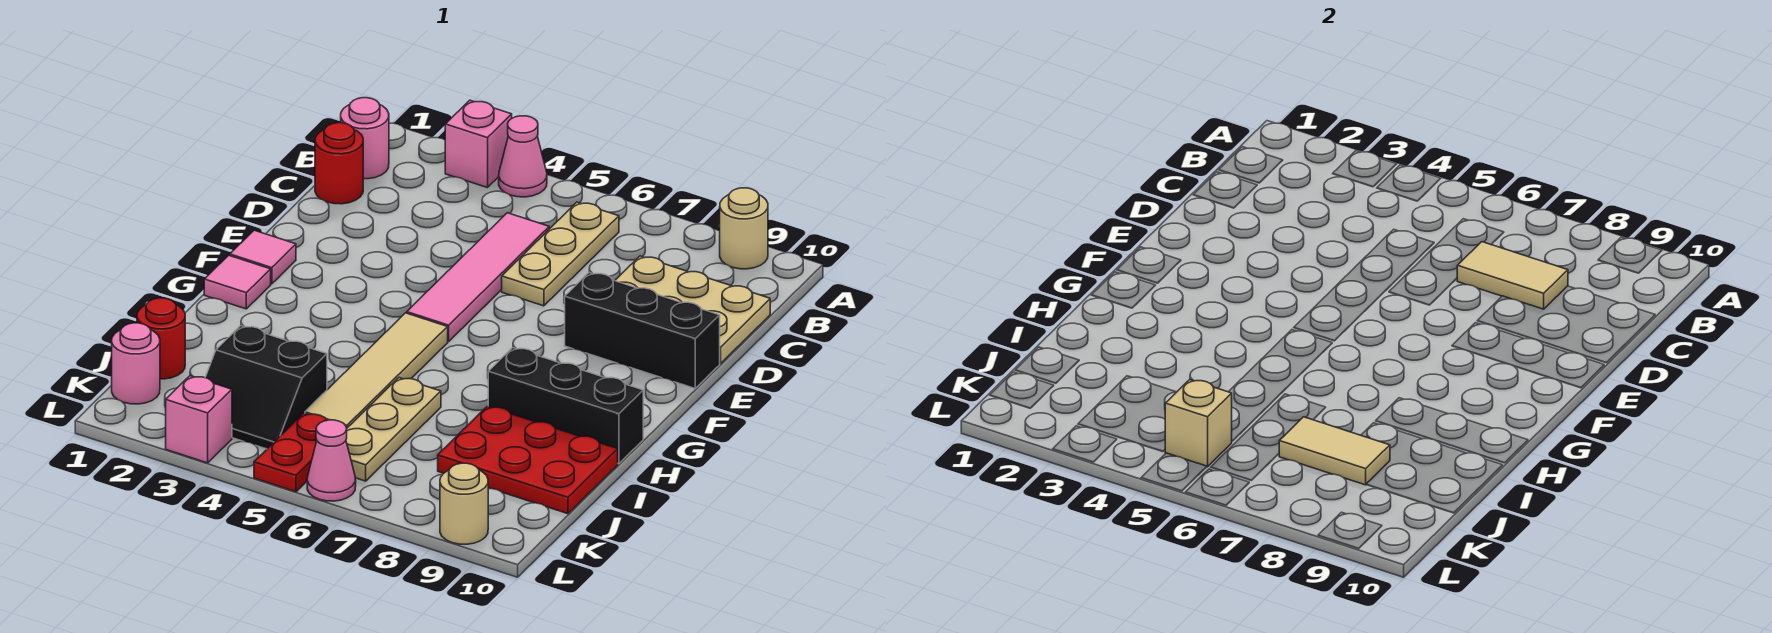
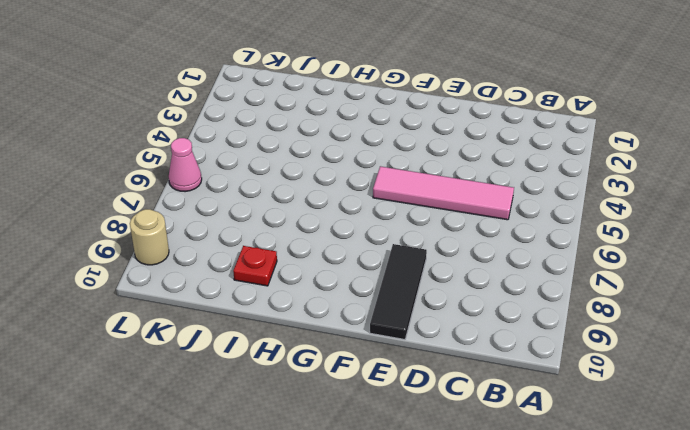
black tile E8:E10 level 1 -> black brick E8:E10 level 1
red plate I9 level 1 -> red plate I8:J10 level 1
none -> pink brick A3 level 1
none -> pink cone A4 level 1
none -> tan round brick A9 level 1

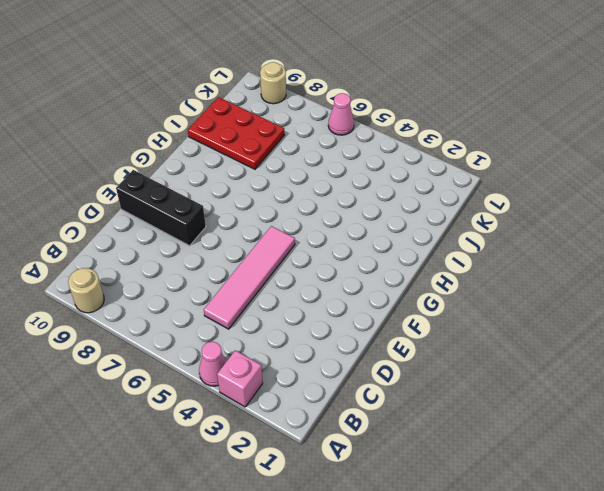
none -> pink round brick B1 level 1
none -> tan plate B6:D6 level 1
none -> red round brick C1 level 1

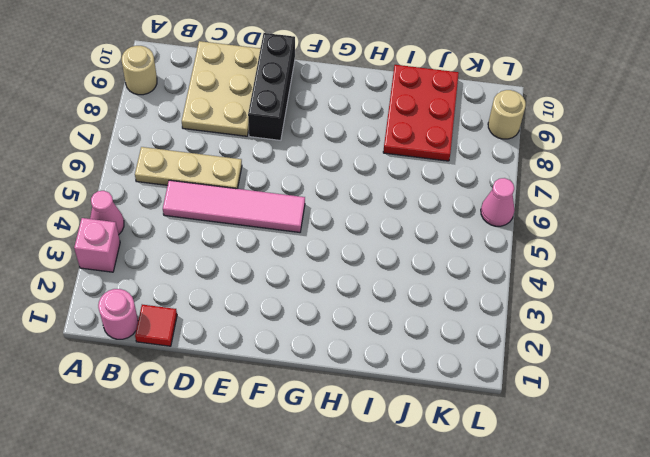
red tile C1 level 1 -> red round brick C1 level 1
none -> pink tile F1 level 1
none -> pink tile G1 level 1
none -> tan tile G5:J5 level 1

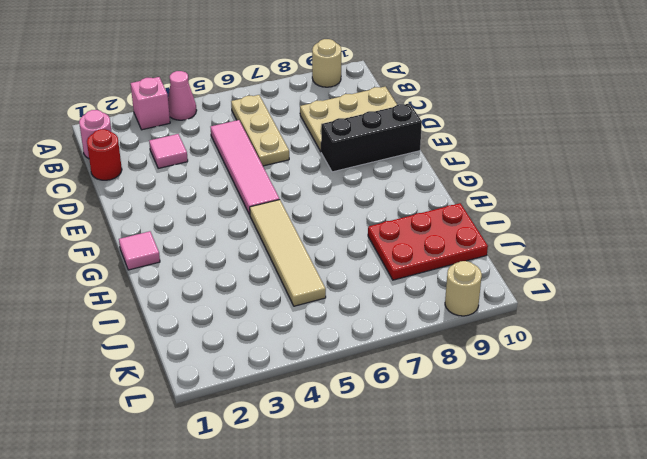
pink tile C3 level 1 -> pink tile F1 level 1
none -> black brick H8:H10 level 1
none -> tan plate I6:K6 level 1
none -> red round brick J1 level 1

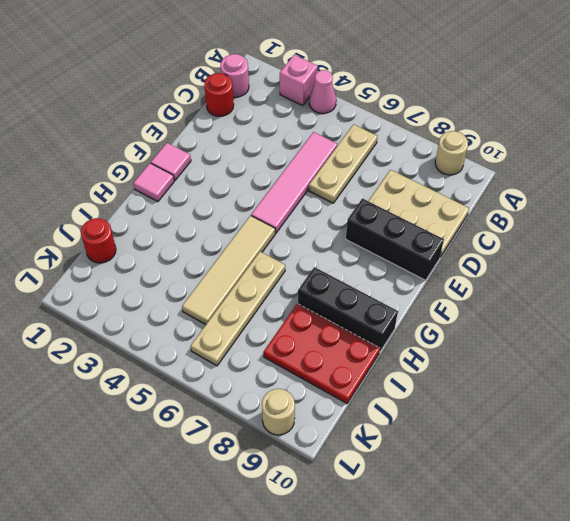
tan plate H6:K6 level 1 -> tan plate I6:K6 level 1
none -> black slope J3:K4 level 1 top J
none -> pink round brick K1 level 1
none -> red plate K5:L5 level 1

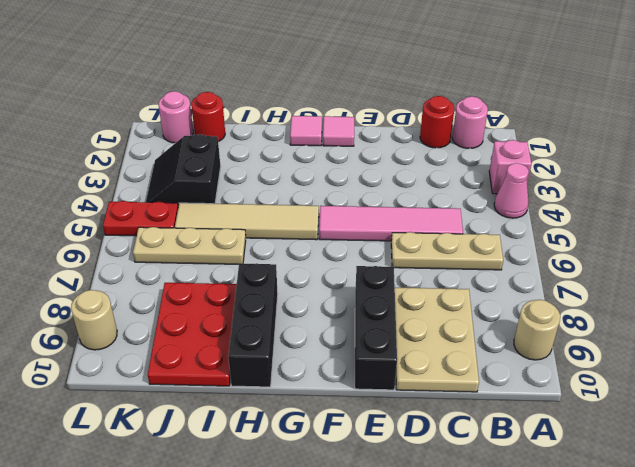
none -> pink brick L3 level 1
none -> pink cone L6 level 1
none -> tan tile C7:C8 level 2

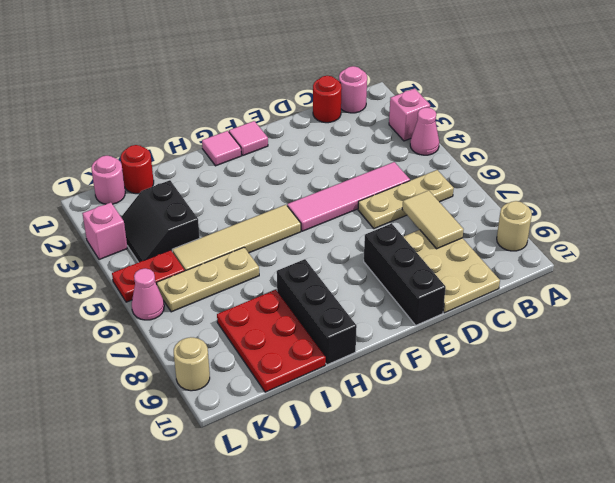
none -> tan tile J7:J8 level 2
none -> tan brick K5 level 2

